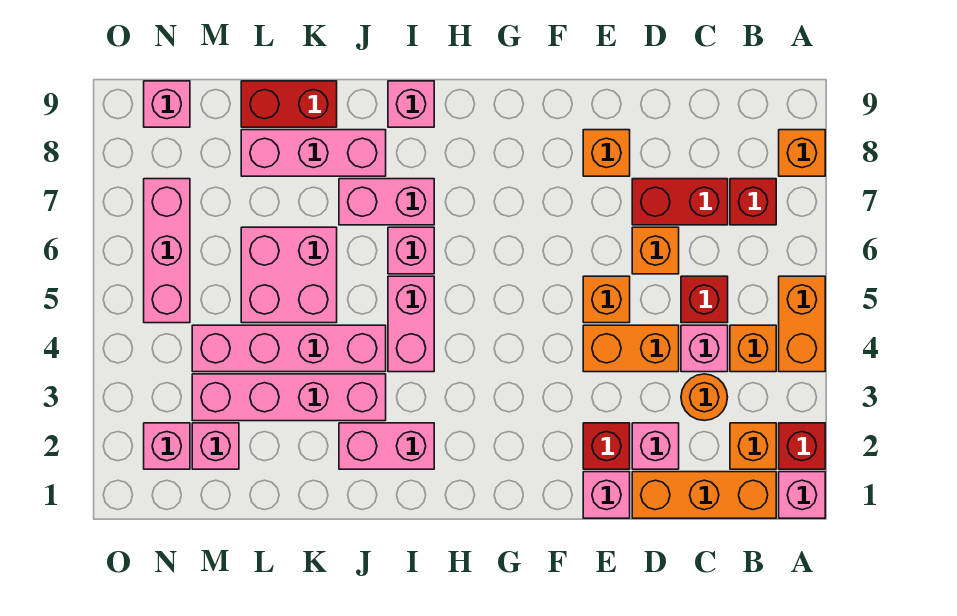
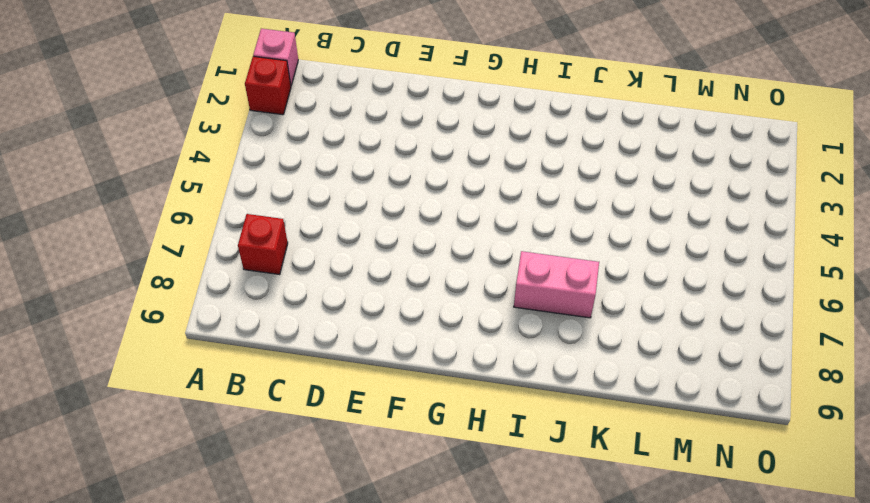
none -> orange brick A4:A5 level 1
none -> orange brick A8 level 1
none -> orange brick B1:D1 level 1
none -> orange brick B2 level 1

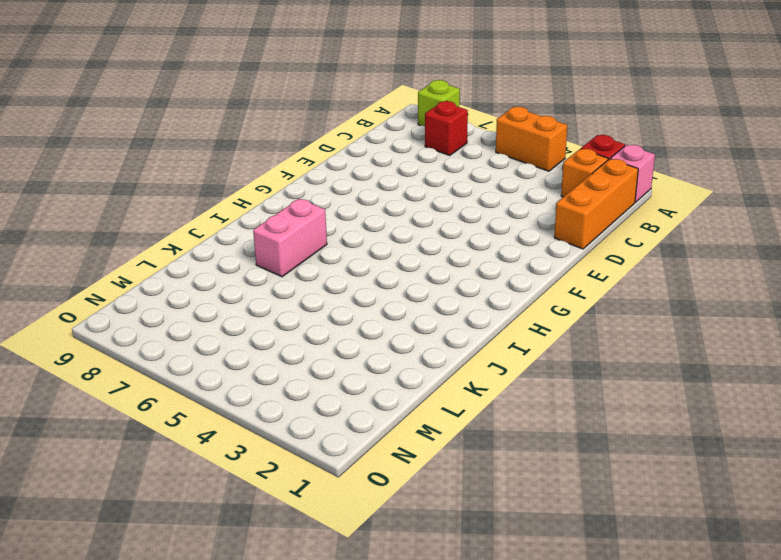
lime brick A8 level 1 -> orange brick A8 level 1
none -> orange brick B4 level 1
none -> orange round brick C3 level 1
none -> pink brick C4 level 1
none -> red brick C5 level 1

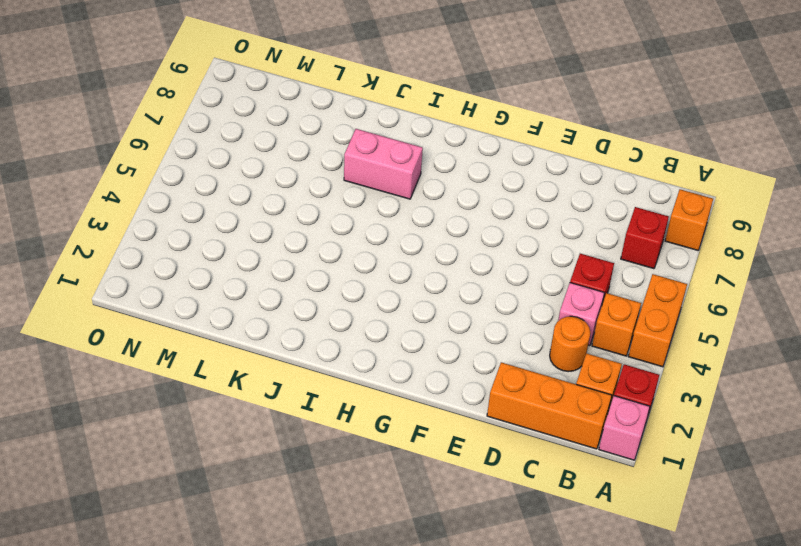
none -> red brick C7:D7 level 1
none -> pink brick D2 level 1
none -> orange brick D4:E4 level 1
none -> orange brick D6 level 1

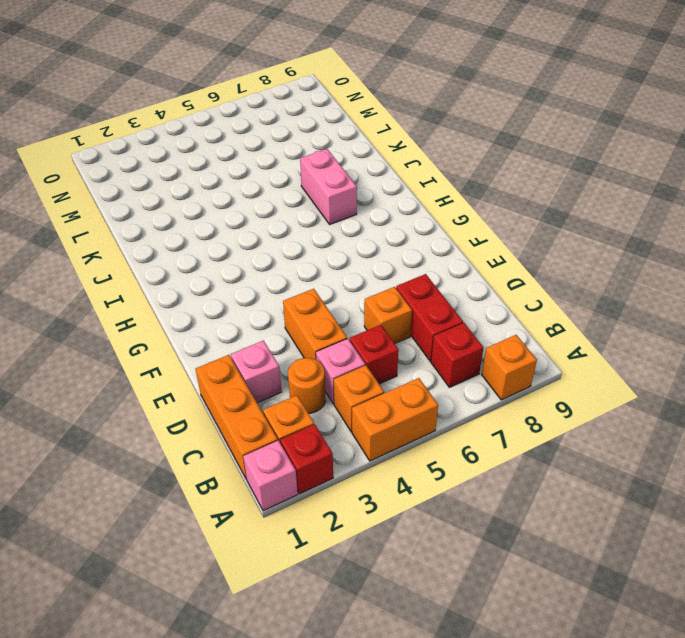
none -> pink brick E1 level 1
none -> red brick E2 level 1
none -> orange brick E5 level 1
none -> orange brick E8 level 1

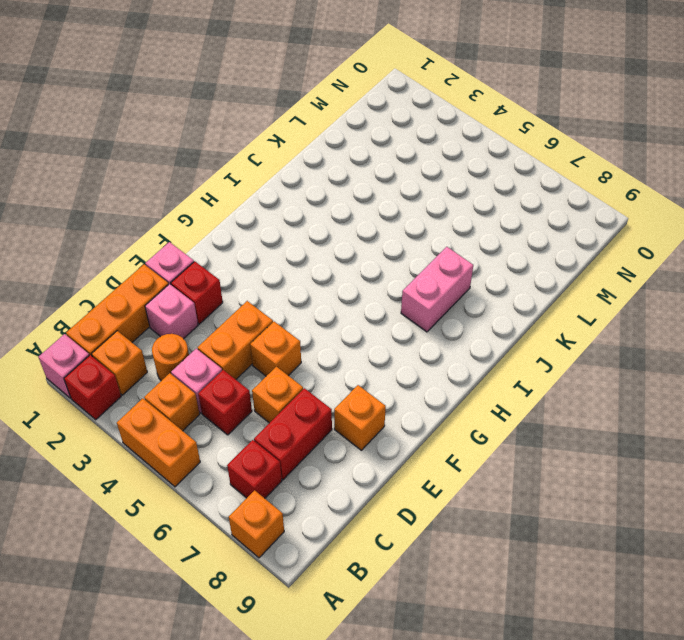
none -> pink brick I2:J2 level 1
none -> pink brick I4:I5 level 1
none -> pink brick I6 level 1
none -> pink brick I9 level 1

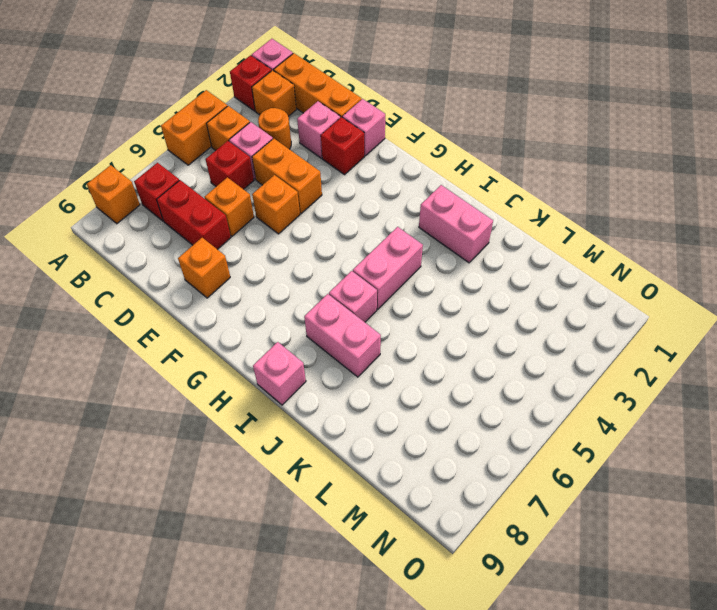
none -> pink brick J3:M3 level 1
none -> pink brick J4:M4 level 1
none -> pink brick J8:L8 level 1
none -> pink brick K5:L6 level 1

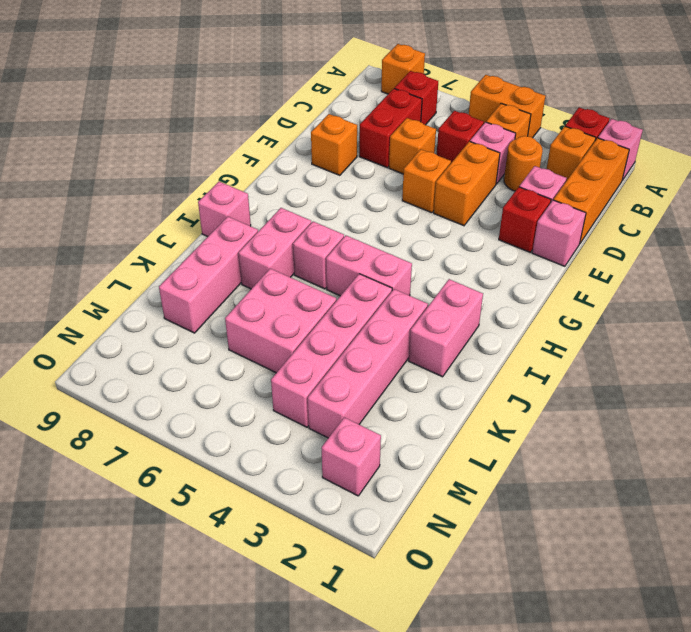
none -> red brick K9:L9 level 1
none -> pink brick M2 level 1
none -> pink brick N5:N7 level 1
none -> pink brick N9 level 1

